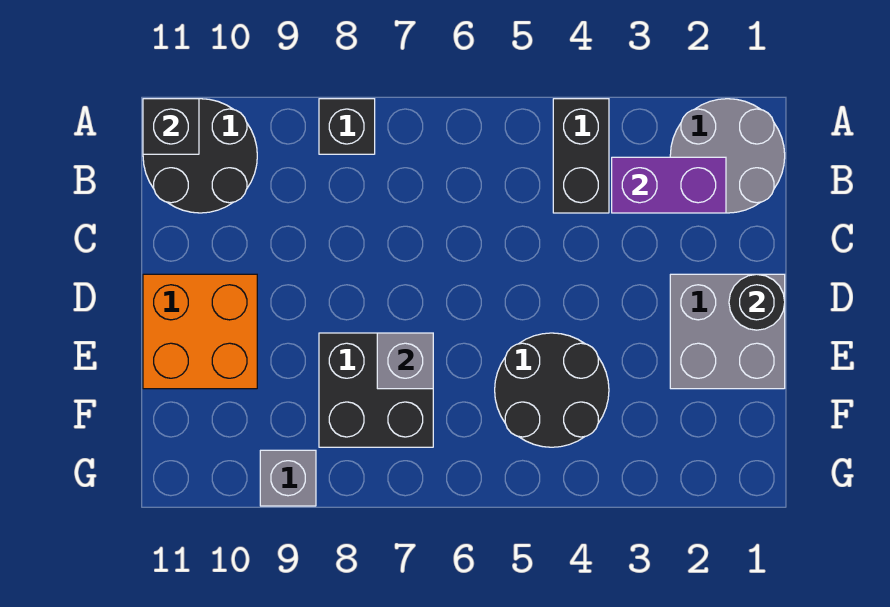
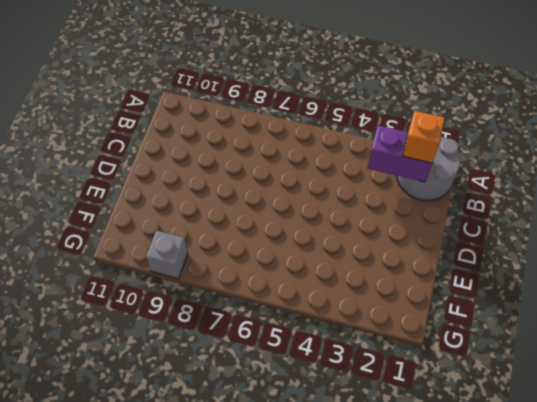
orange brick B2 level 3 -> none
none -> black brick A4:B4 level 1
none -> black brick A8 level 1
none -> black round brick A10:B11 level 1

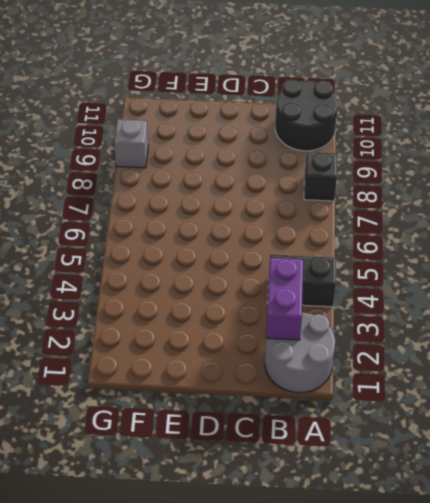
none -> grey brick D1:E2 level 1
none -> orange brick D10:E11 level 1
none -> black round brick E4:F5 level 1

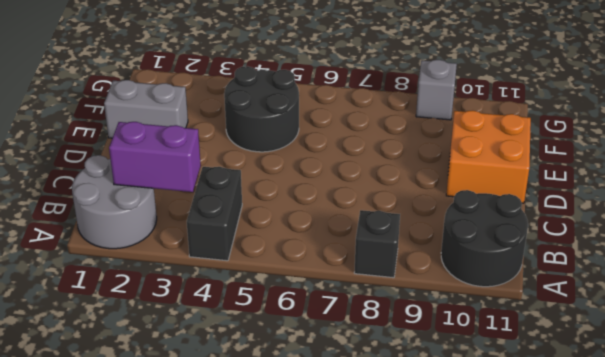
grey brick E1:E2 level 1 -> grey brick D1:E2 level 1
none -> black brick E7:F8 level 1
none -> black brick A11 level 2
none -> black round brick D1 level 2

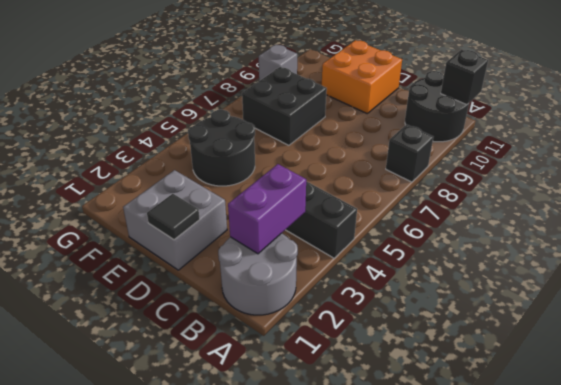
black tile D1 level 2 -> black round brick D1 level 2
none -> grey brick E7 level 2

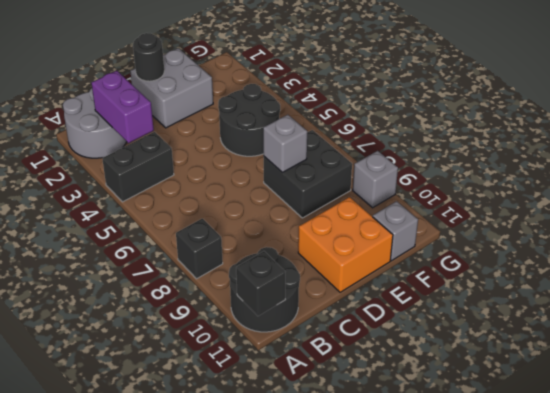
grey brick F11 level 1 -> none

